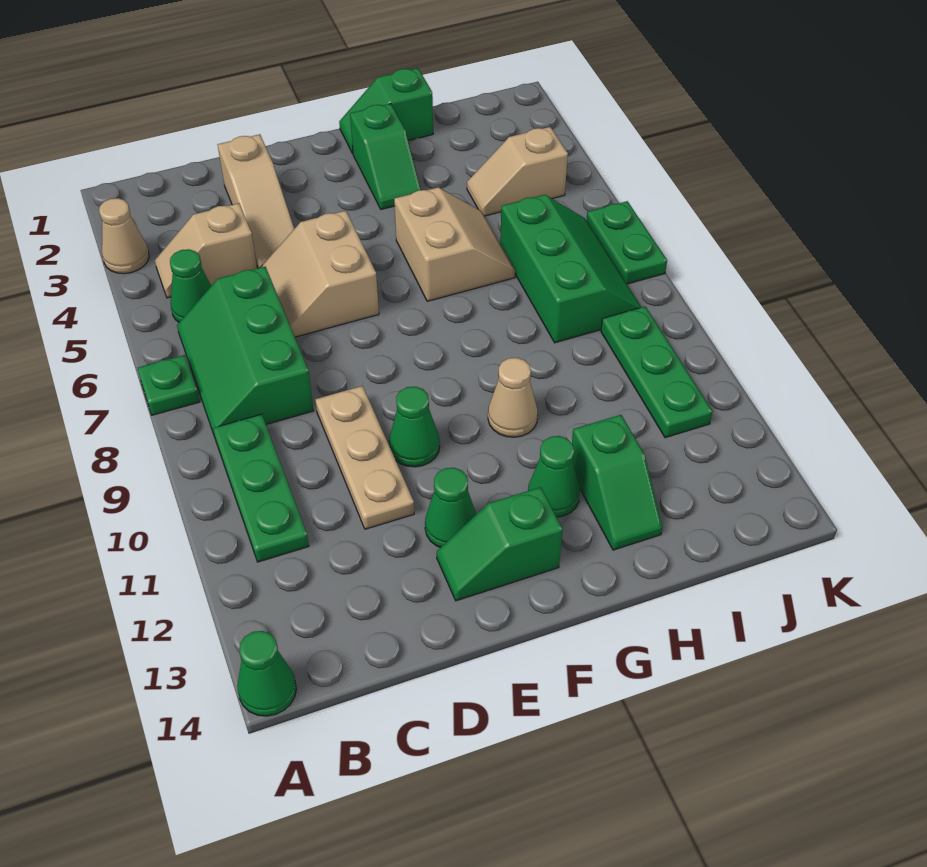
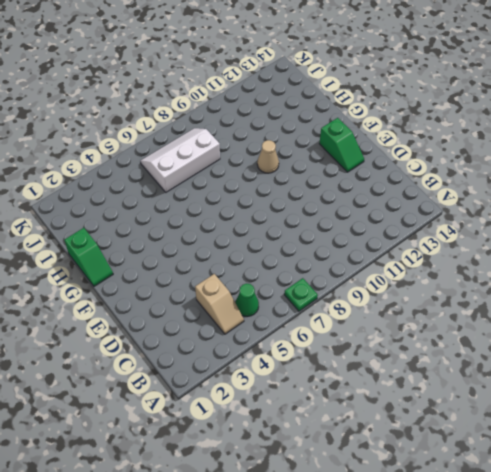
white slope I6:J8 level 1 top I -> green slope I6:J8 level 1 top I
none -> tan cone A3 level 1
none -> green cone A14 level 1
none -> green slope B6:C8 level 1 top C

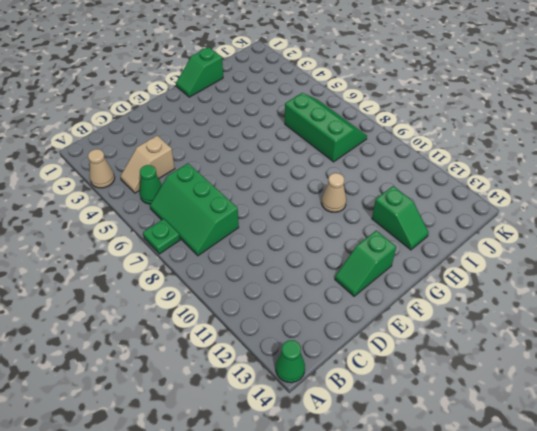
none -> green plate B9:B11 level 1
none -> tan slope D2:D4 level 1 top 2
none -> tan slope D5:E6 level 1 top E

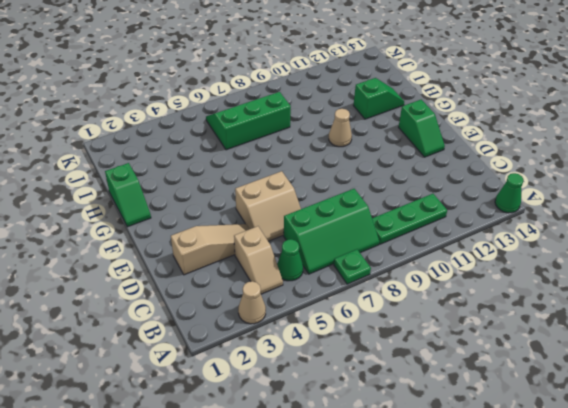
none -> tan plate D9:D11 level 1
none -> green cone E10 level 1
none -> green cone E12 level 1

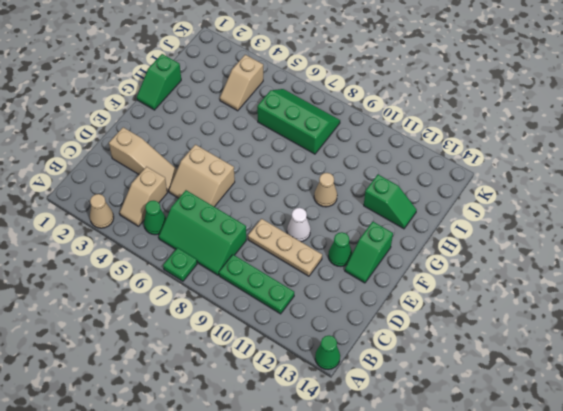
white cone E10 level 1 -> green cone E10 level 1
none -> green slope G2:G3 level 1 top 2
none -> tan slope G5:H6 level 1 top G
none -> green cone G12 level 1

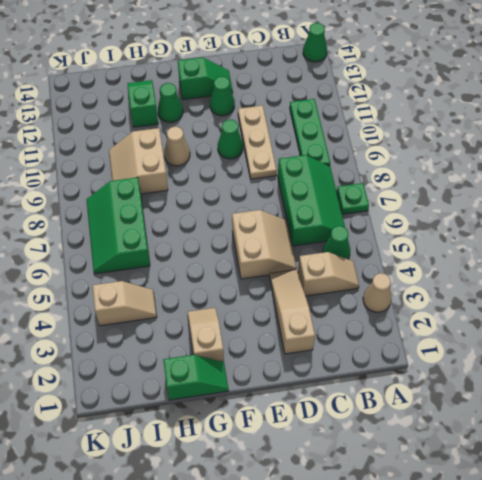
tan slope G2:G3 level 1 top 2 -> green slope G2:G3 level 1 top 2
tan slope H9:I10 level 1 top H -> tan slope G5:H6 level 1 top G
none -> green plate J9:J11 level 1
none -> green plate K6:K7 level 1

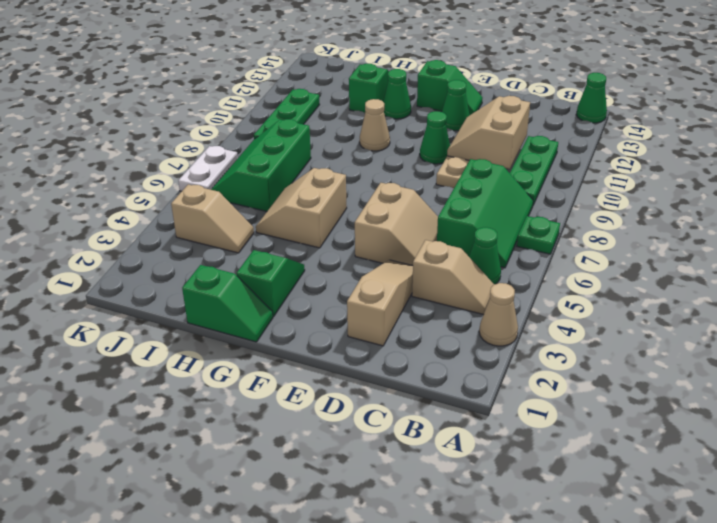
tan slope C10:D11 level 2 top C -> none
white plate K6:K7 level 1 -> green plate K6:K7 level 1

